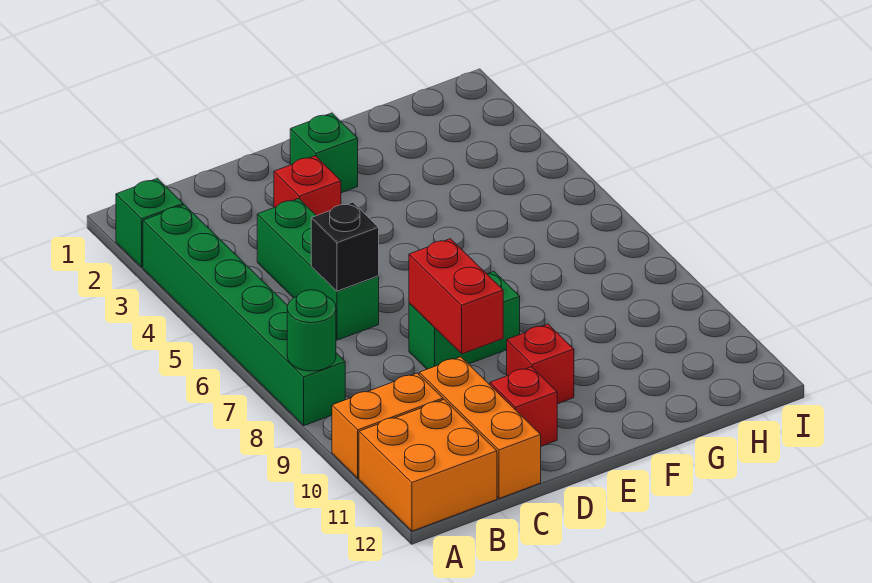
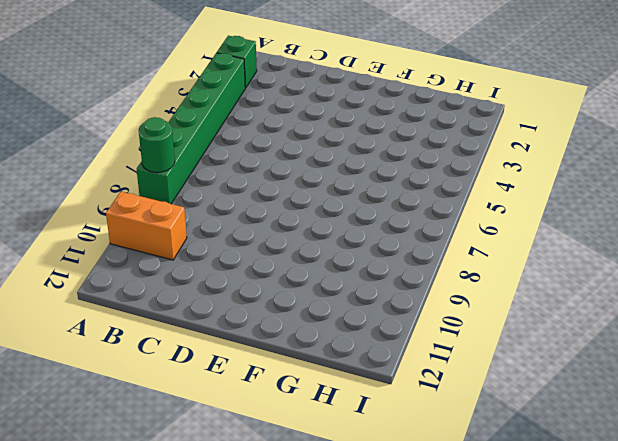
none -> orange brick A11:B12 level 1
none -> green brick C4:C6 level 1
none -> orange brick C10:C12 level 1

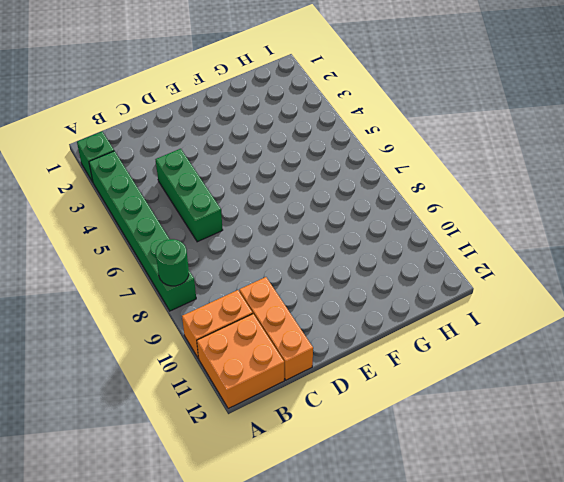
none -> red brick D3 level 1
none -> green brick D8:E8 level 1
none -> red brick D11 level 1

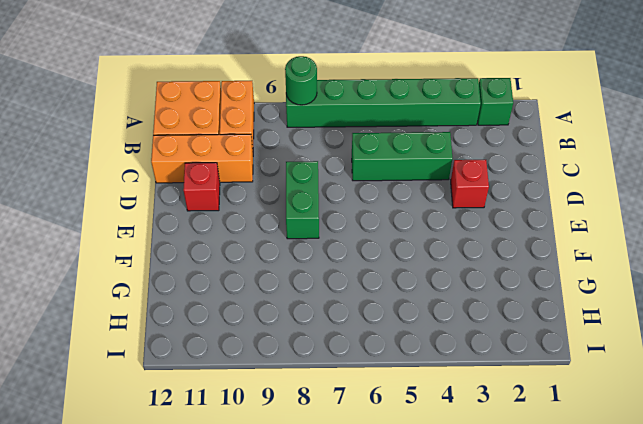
none -> green brick E2 level 1
none -> red brick E10 level 1
none -> black brick C6 level 2

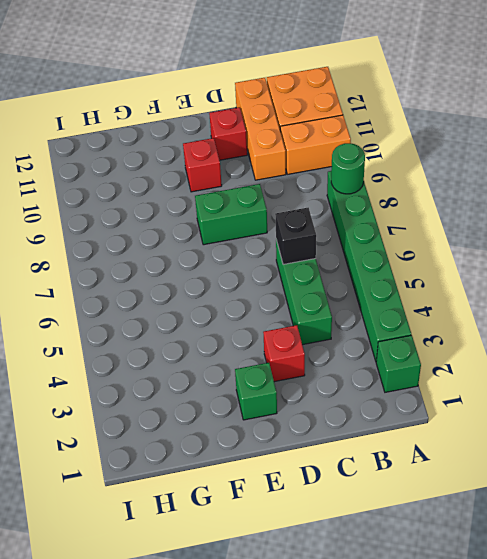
none -> red brick D8:D9 level 2

